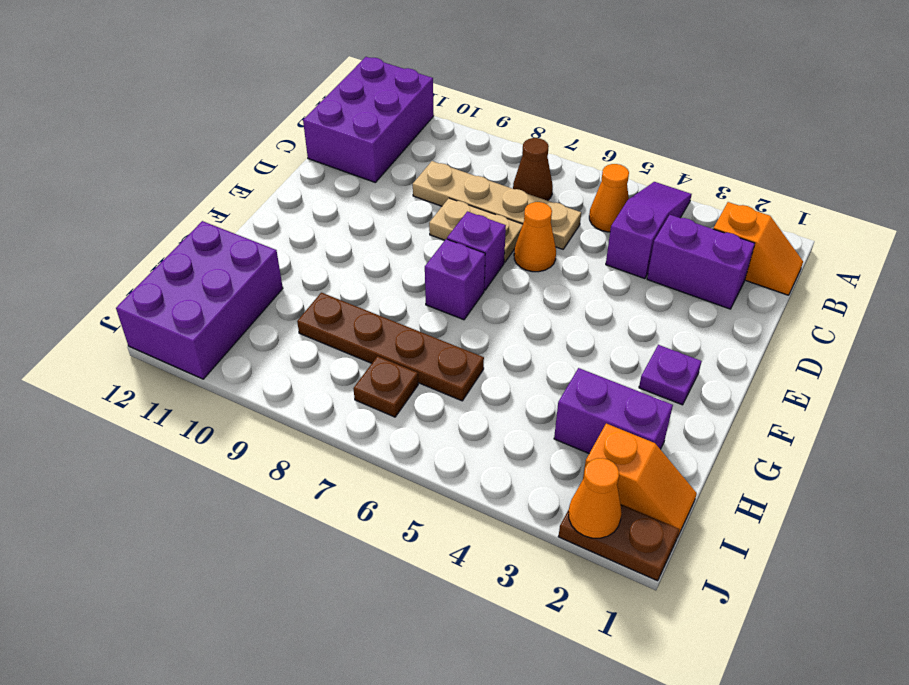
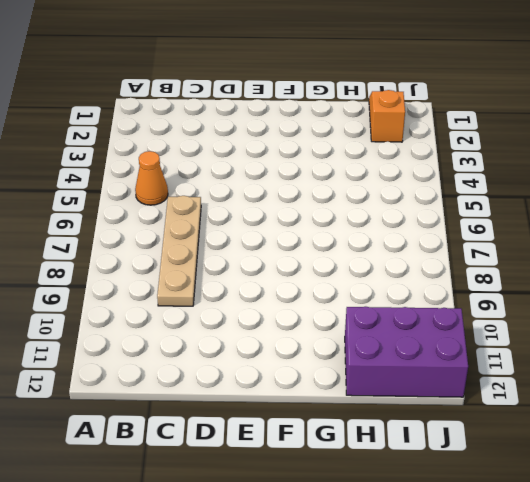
none -> purple slope A4:C4 level 1 top C
none -> purple brick A11:C12 level 1
none -> orange slope B1:B2 level 1 top 2

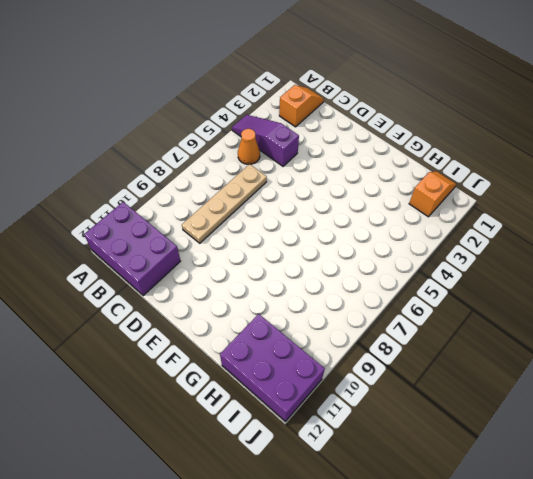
none -> brown cone B7 level 1
none -> purple brick C2:C3 level 1
none -> orange cone D6 level 1

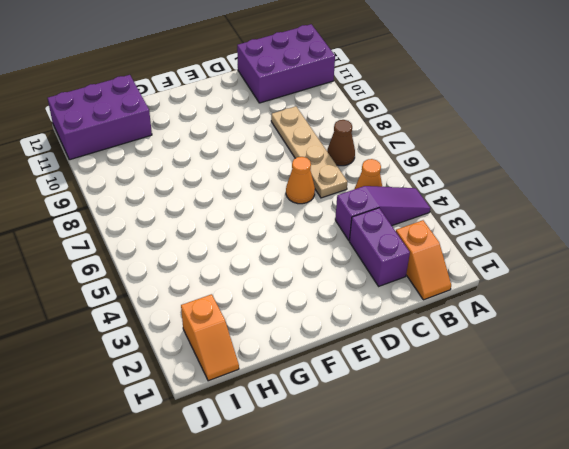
none -> tan plate D7:D8 level 1
none -> purple brick E7 level 1
none -> purple plate F2 level 1

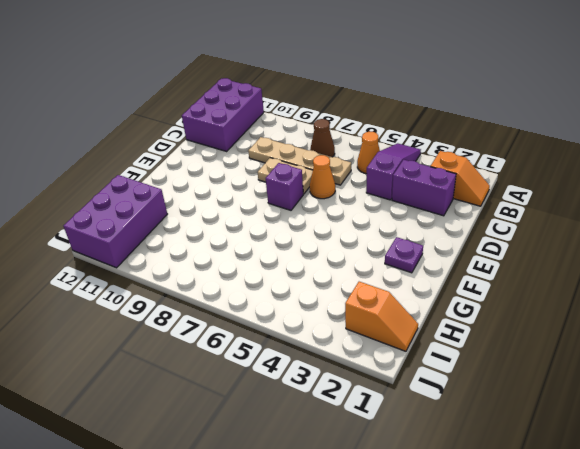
none -> purple brick F7 level 1
none -> purple brick H2:H3 level 1
none -> brown plate H6:H9 level 1

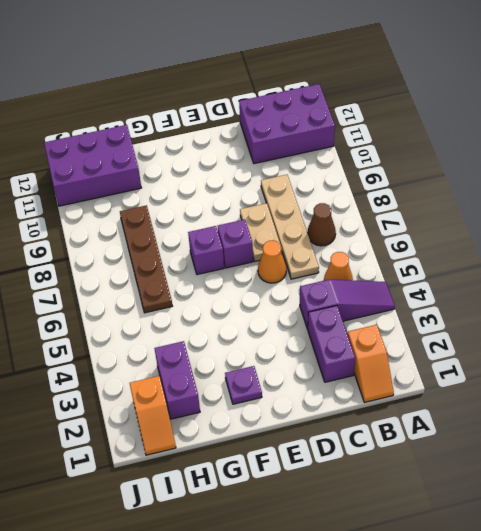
none -> brown plate I7 level 1
none -> brown plate J1:J2 level 1
none -> orange cone J2 level 2

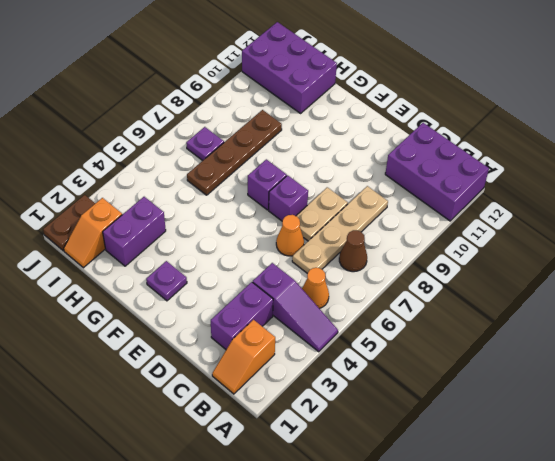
purple plate I7 level 1 -> brown plate I7 level 1
none -> orange cone J2 level 2

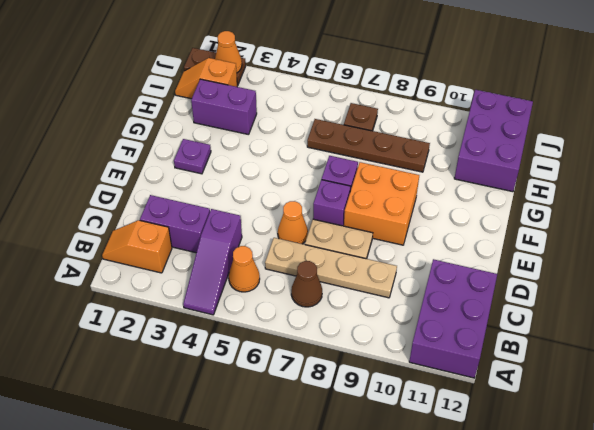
orange brick E8:F9 level 1 -> none

